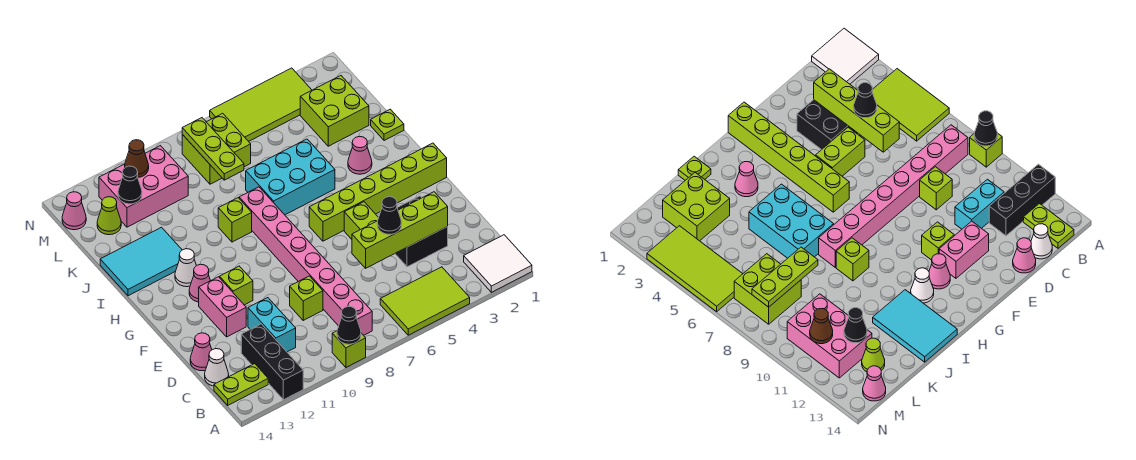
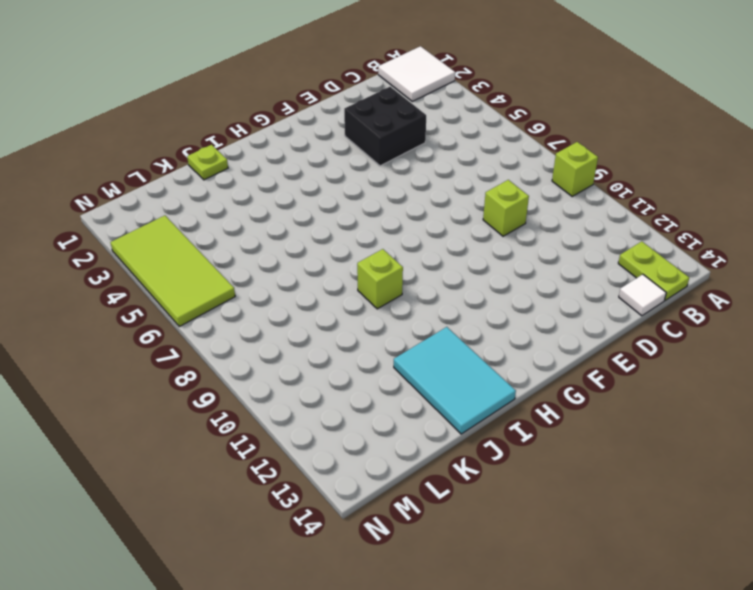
white tile C14 level 1 -> white cone C14 level 1
none -> lime tile A4:B6 level 1
none -> black brick A12:C12 level 1
none -> pink brick B8:I8 level 1
none -> cyan brick C11:D11 level 1

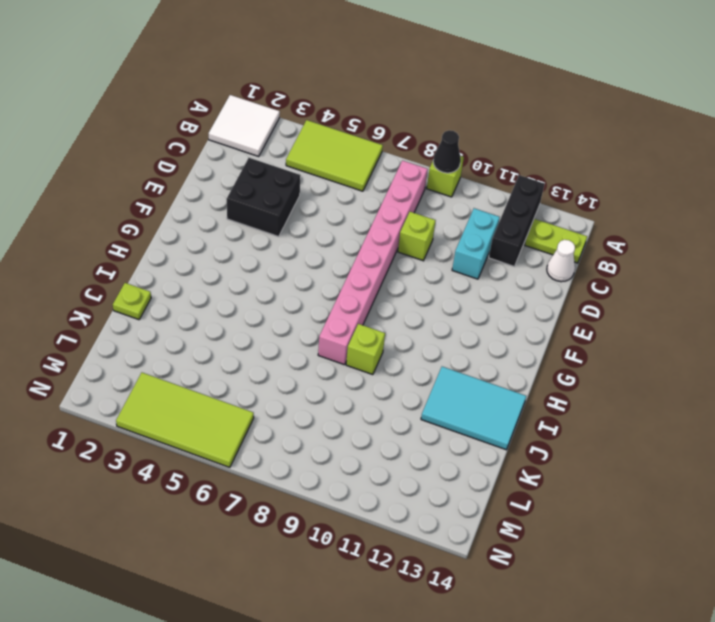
none -> pink cone D14 level 1
none -> lime brick E5:F5 level 1
none -> pink brick E12:F12 level 1
none -> lime brick F11 level 1

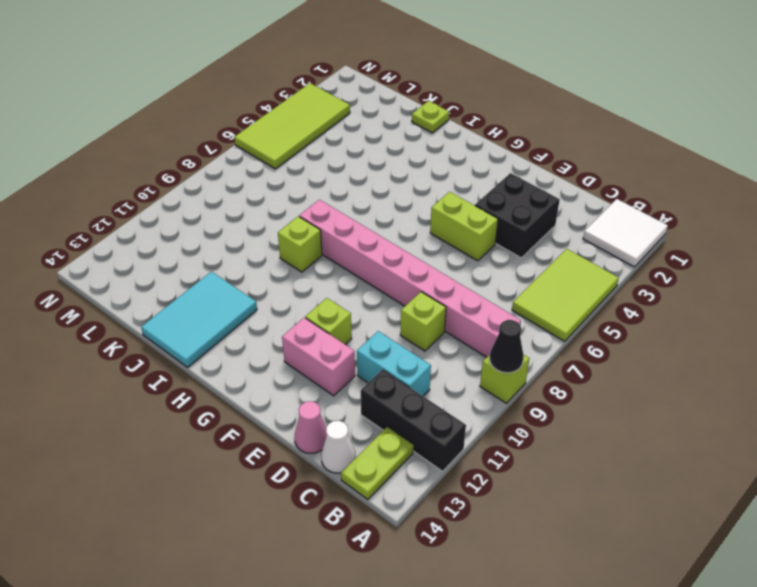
none -> lime brick G1:G6 level 1
none -> pink cone G12 level 1
none -> white cone H12 level 1
none -> pink cone I3 level 1

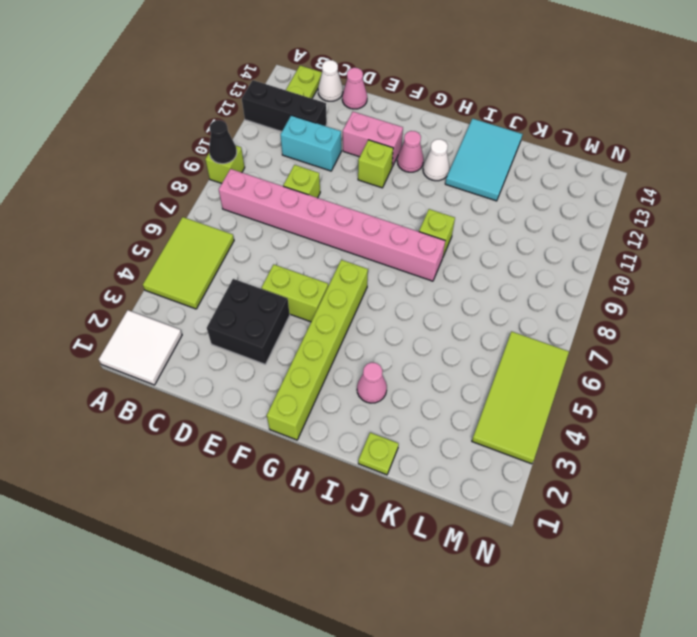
none -> cyan brick I5:J7 level 1
none -> lime brick K2:L3 level 1
none -> lime brick L7:M8 level 1
none -> pink brick L10:M12 level 1

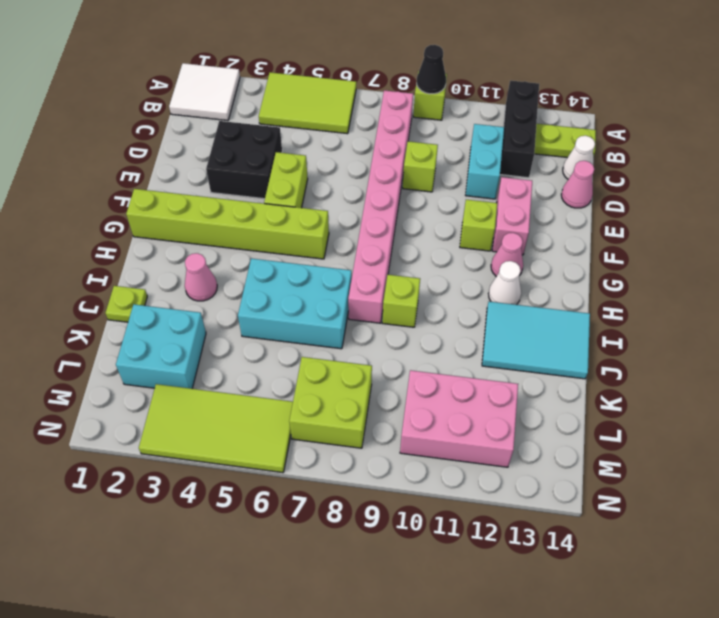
cyan brick K2:L3 level 1 -> lime brick K2:L3 level 1
none -> lime cone L13 level 1
none -> pink cone M14 level 1
none -> lime brick D3:D6 level 2
none -> lime plate K8:M8 level 2

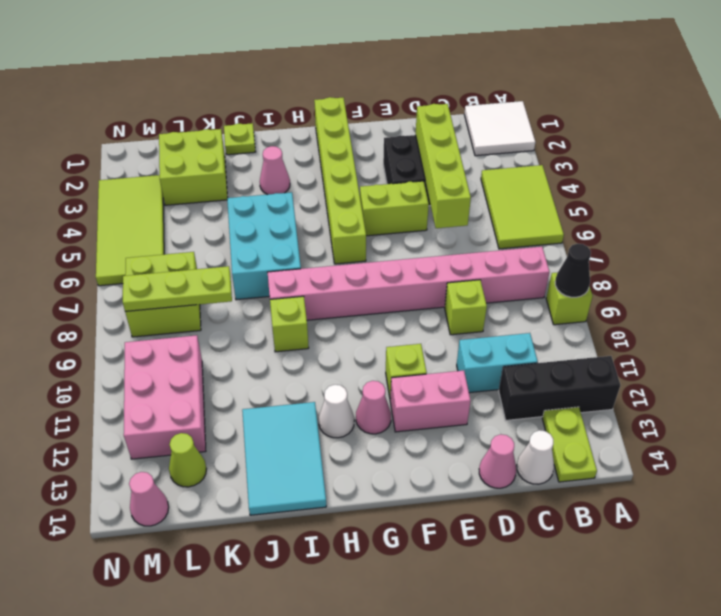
none -> black cone L12 level 2
none -> brown cone M11 level 2
none -> black cone D5 level 3

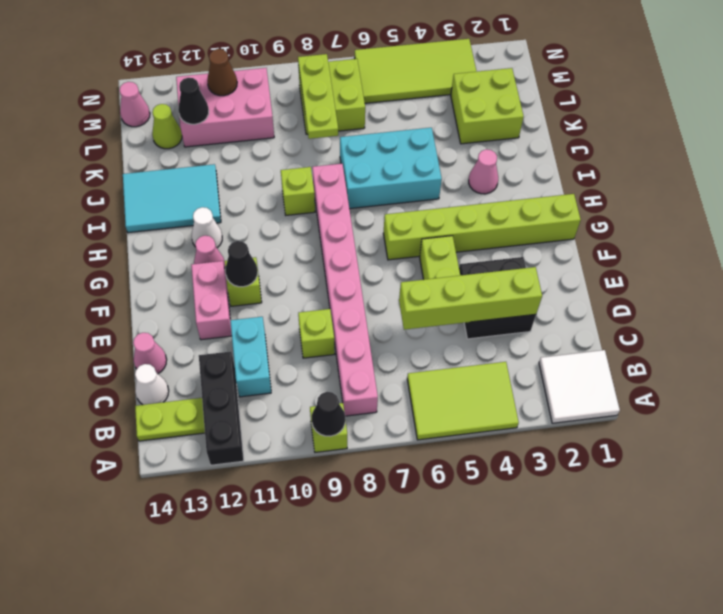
black cone F11 level 2 -> black cone D5 level 3
none -> lime plate J1 level 1

